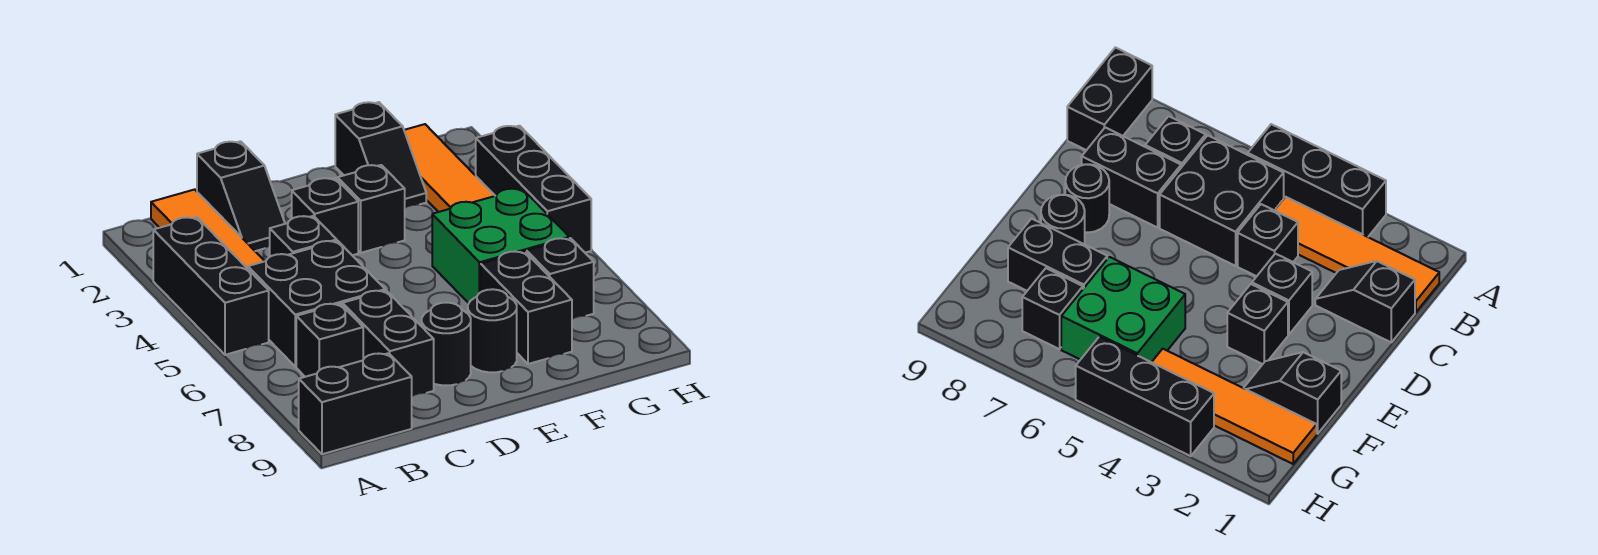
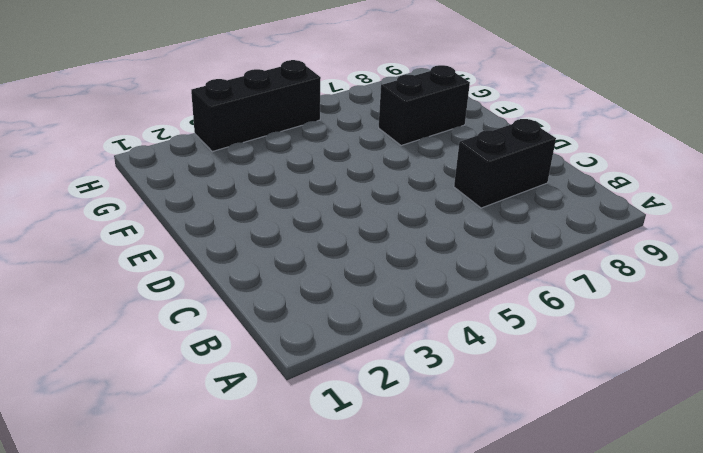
none -> black brick A3:A5 level 1
none -> black brick A9:B9 level 1
none -> orange tile B1:B4 level 1

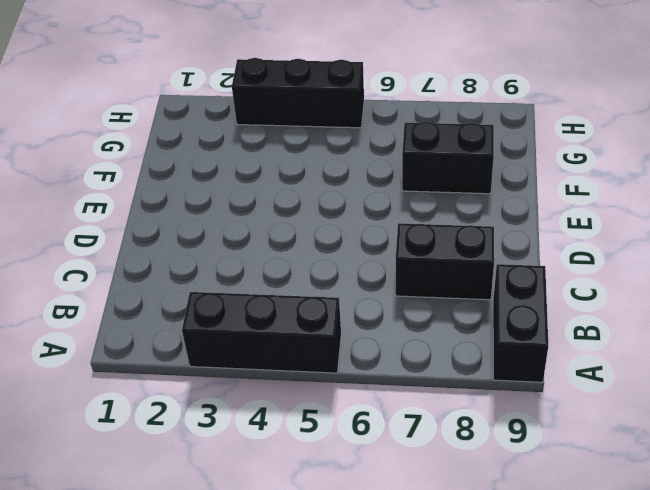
none -> orange tile B1:B4 level 1
none -> black brick B5:C6 level 1
none -> black brick B7 level 1

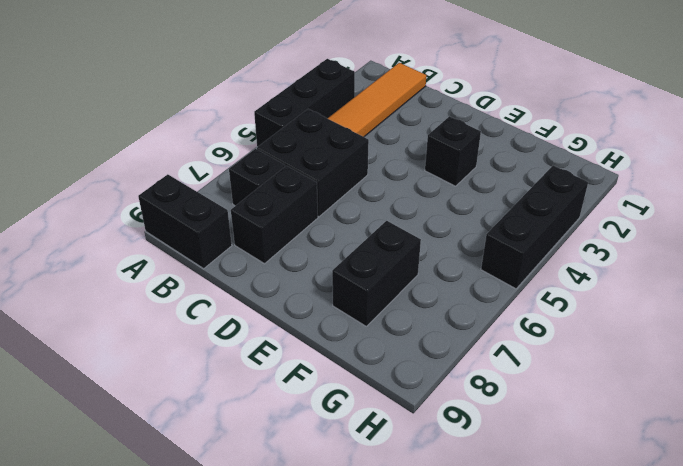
none -> black slope C1:C2 level 1 top 1
none -> black brick C4 level 1
none -> black brick D3 level 1

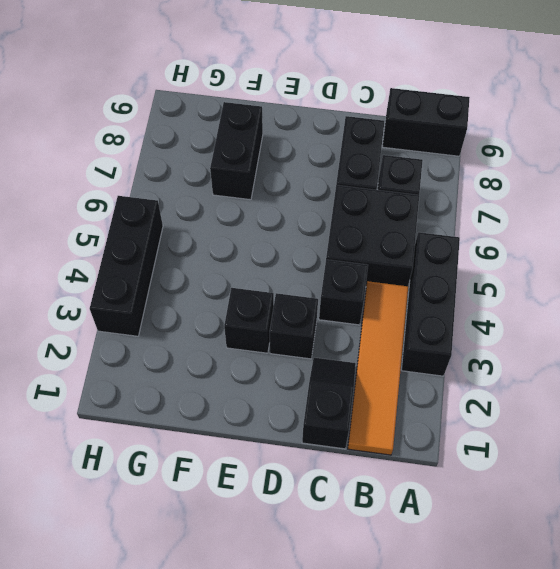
none -> black round brick D8 level 1
none -> black round brick E8 level 1
none -> black slope F1:F2 level 1 top 1

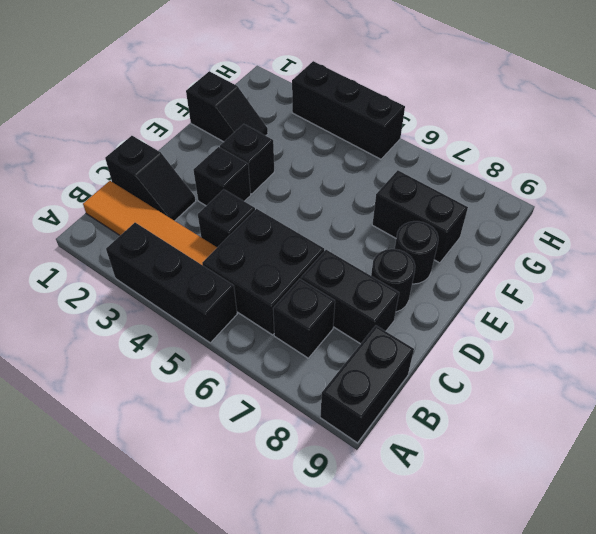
none -> green brick F5:G6 level 1
none -> orange tile G1:G4 level 1
none -> black brick G7 level 1

